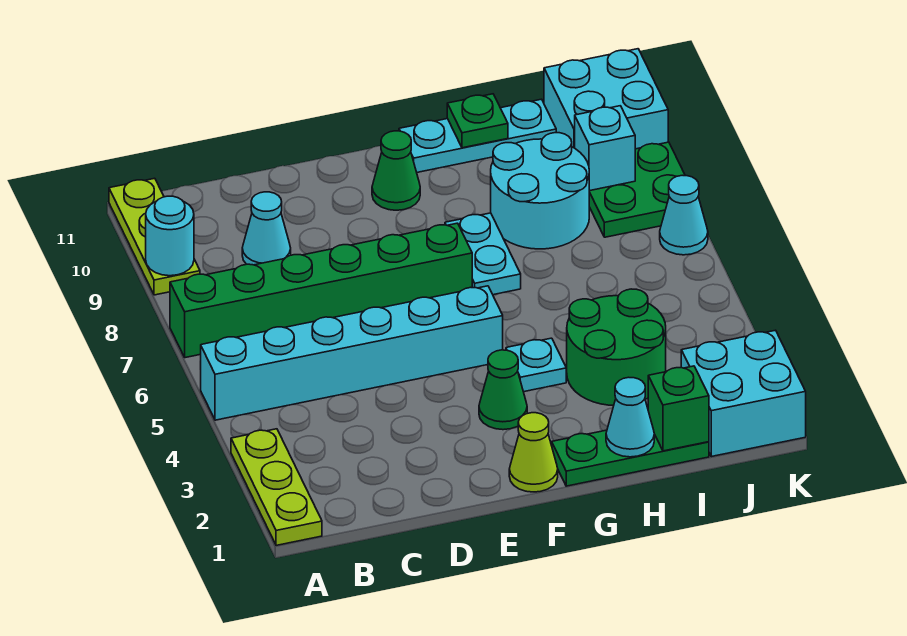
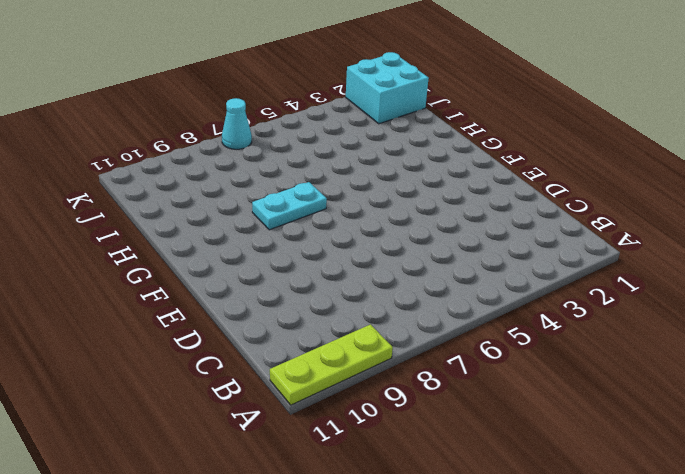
none -> lime plate A1:A3 level 1
none -> cyan brick A5:F5 level 1
none -> green brick A7:F7 level 1

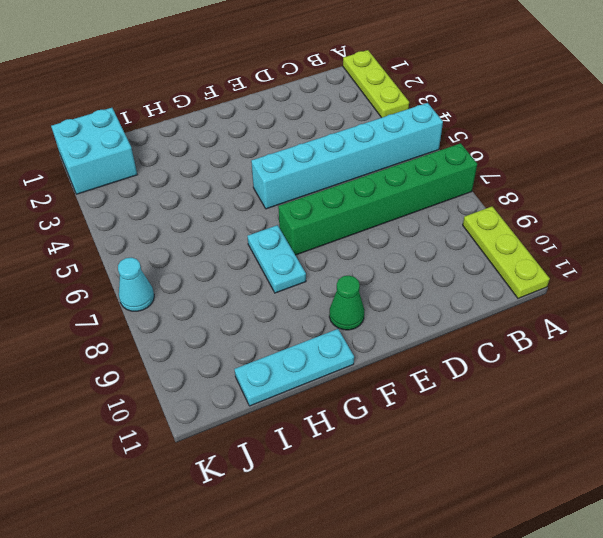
none -> cyan cone C9 level 1
none -> lime cone F1 level 1
none -> green cone F3 level 1

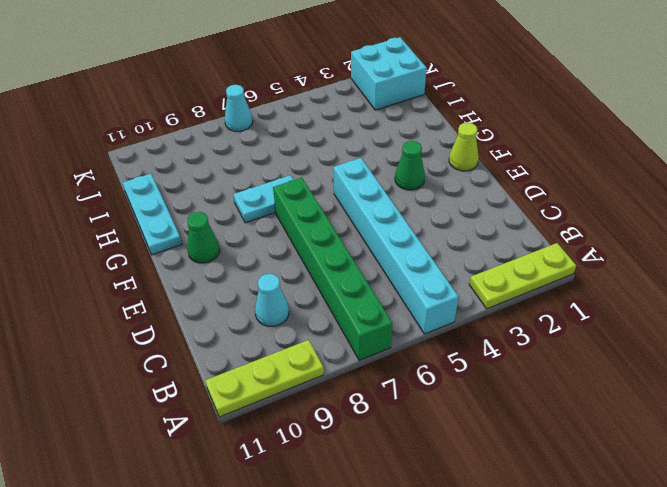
none -> green plate G1:I1 level 1
none -> cyan plate G4 level 1
none -> green round brick H3:I4 level 1

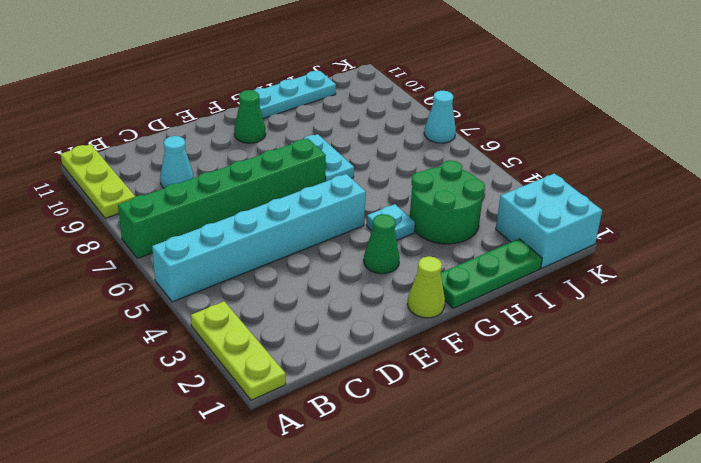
none -> cyan round brick H8:I9 level 1
none -> green plate J8:K9 level 1
none -> cyan brick J10:K11 level 1

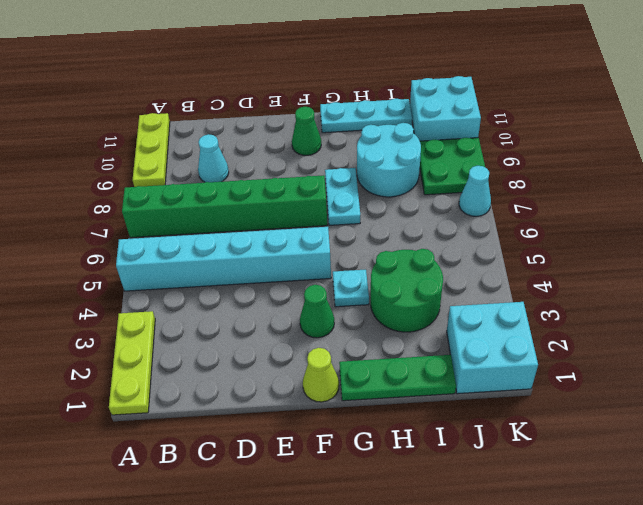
none -> cyan round brick A9 level 2
none -> cyan cone H1 level 2
none -> green plate H11 level 2

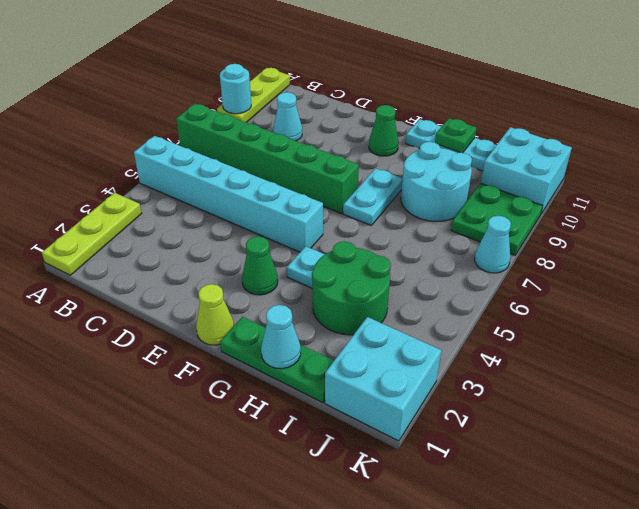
none -> green brick I1 level 2
none -> cyan brick J9 level 2

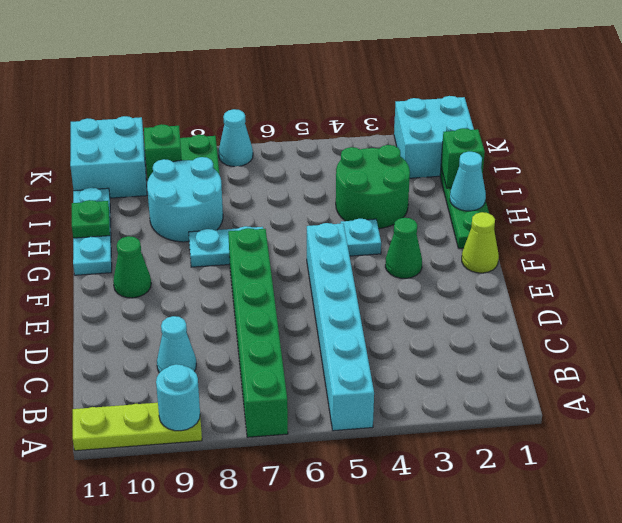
green brick J9 level 2 -> cyan brick J9 level 2
none -> lime plate A1:A3 level 1

